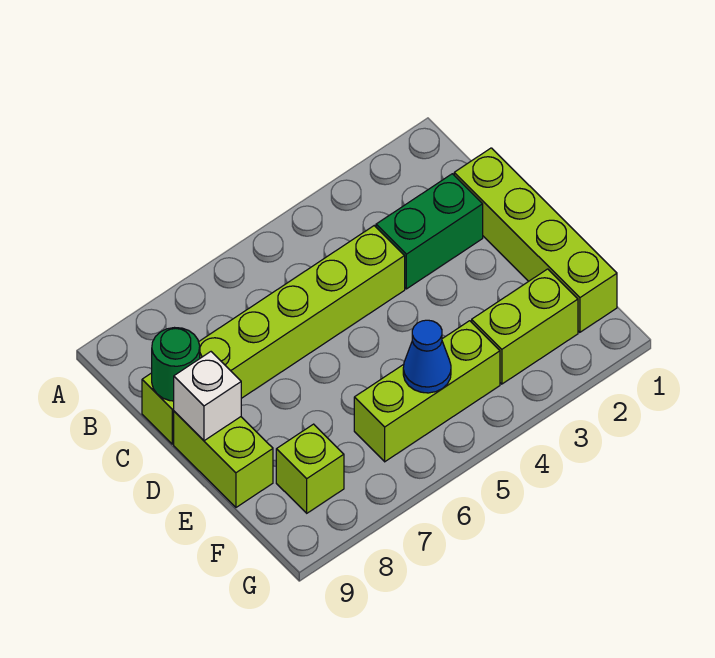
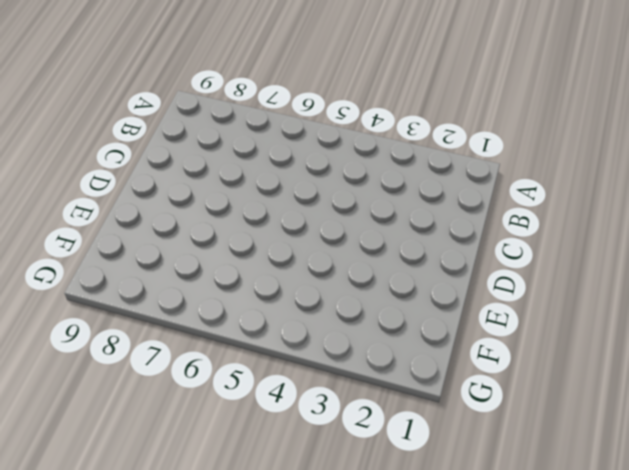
none -> lime brick C1:F1 level 1
none -> green brick C2:C3 level 1

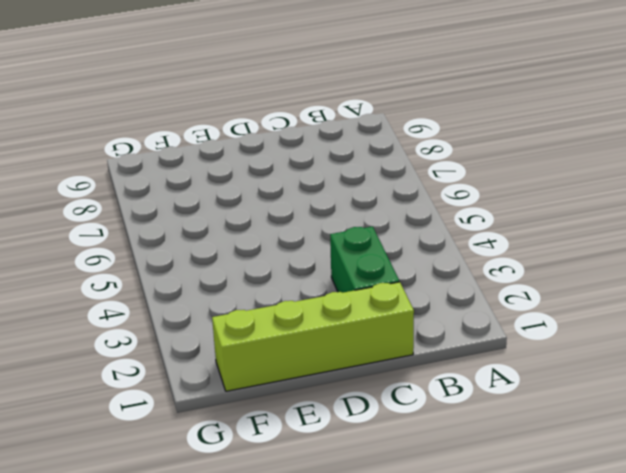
none -> lime brick C4:C9 level 1
none -> lime brick D9:E9 level 1

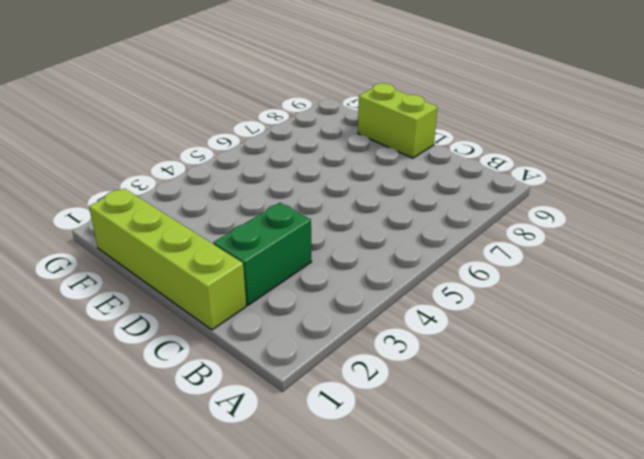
none -> lime brick C4:C9 level 1
none -> lime brick F2:F3 level 1

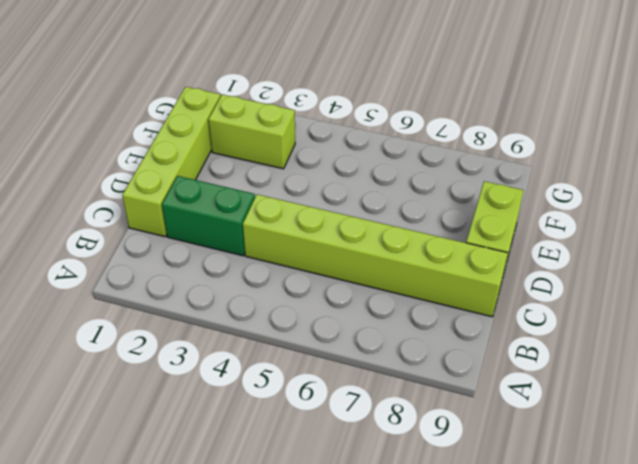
none -> lime brick F4:F6 level 1
none -> lime brick F8 level 1

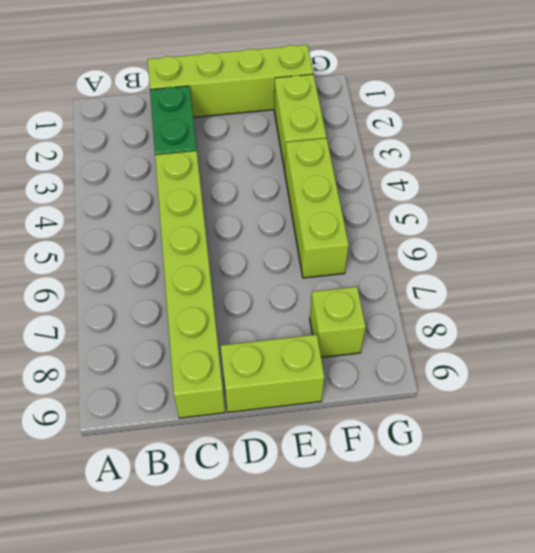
none -> green round brick C9 level 2
none -> white brick D9 level 2

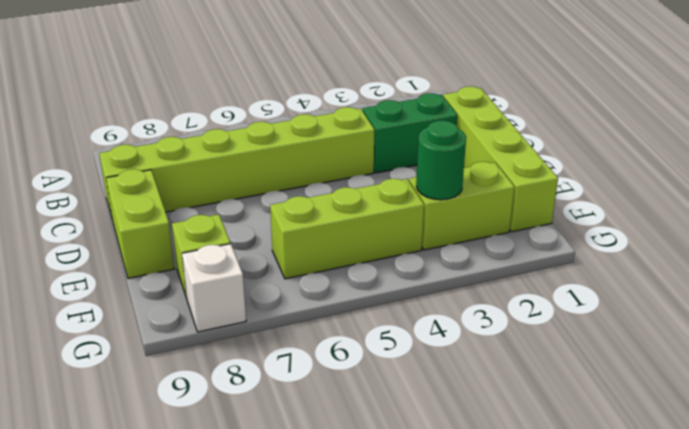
green round brick F3 level 2 -> green round brick C9 level 2
white brick G8 level 1 -> white brick D9 level 2
none -> blue cone F5 level 2

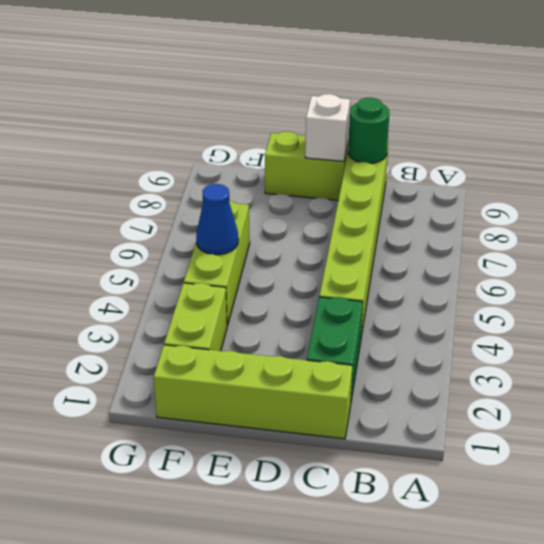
none -> lime brick F8 level 1

